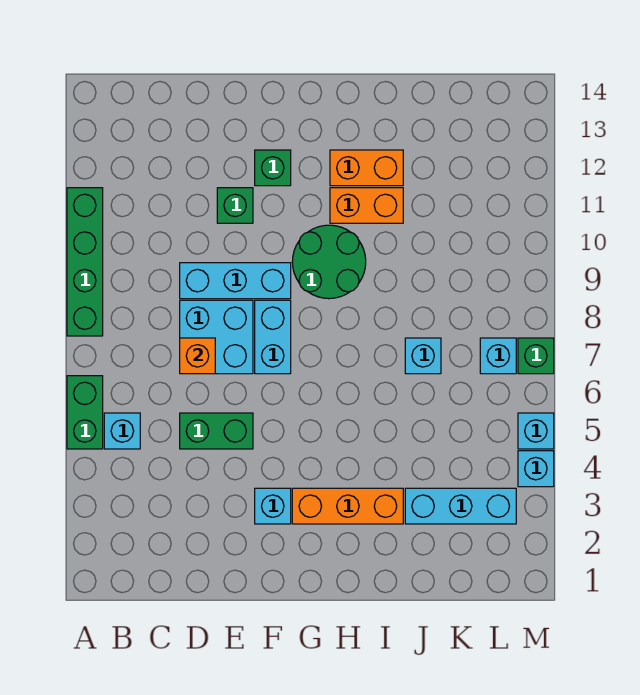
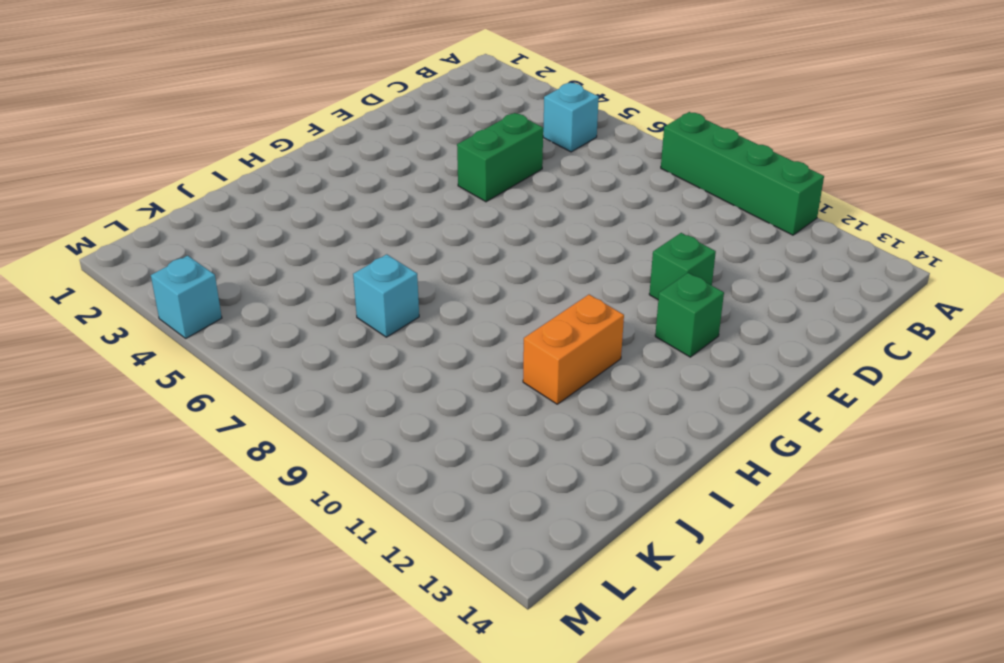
none -> green brick A5:A6 level 1
none -> cyan brick D7:E8 level 1
none -> cyan brick D9:F9 level 1

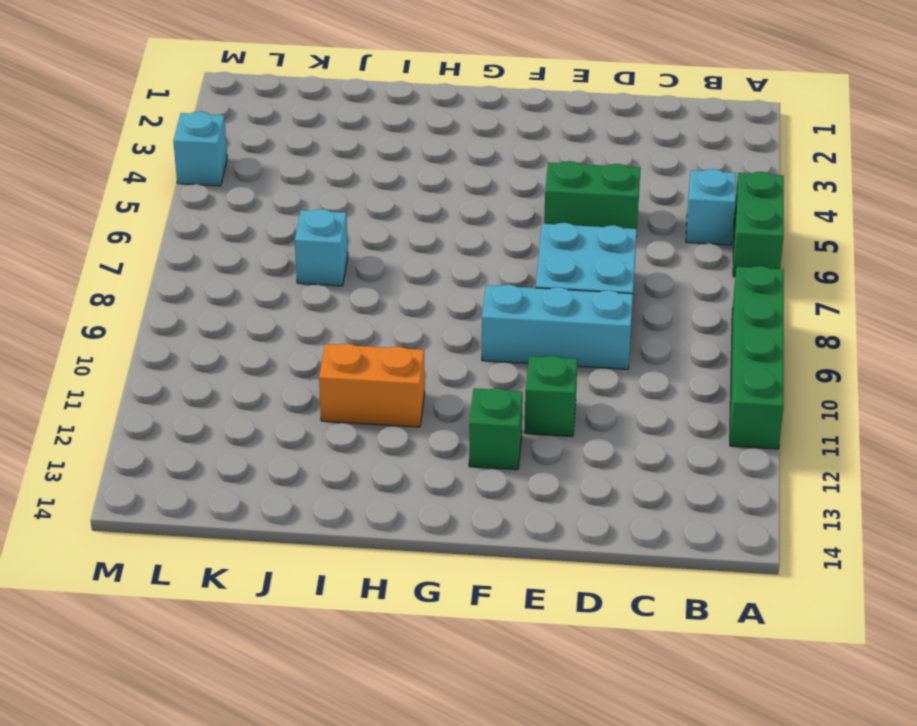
none -> cyan brick F3 level 1
none -> cyan brick F7:F8 level 1
none -> orange brick G3:I3 level 1

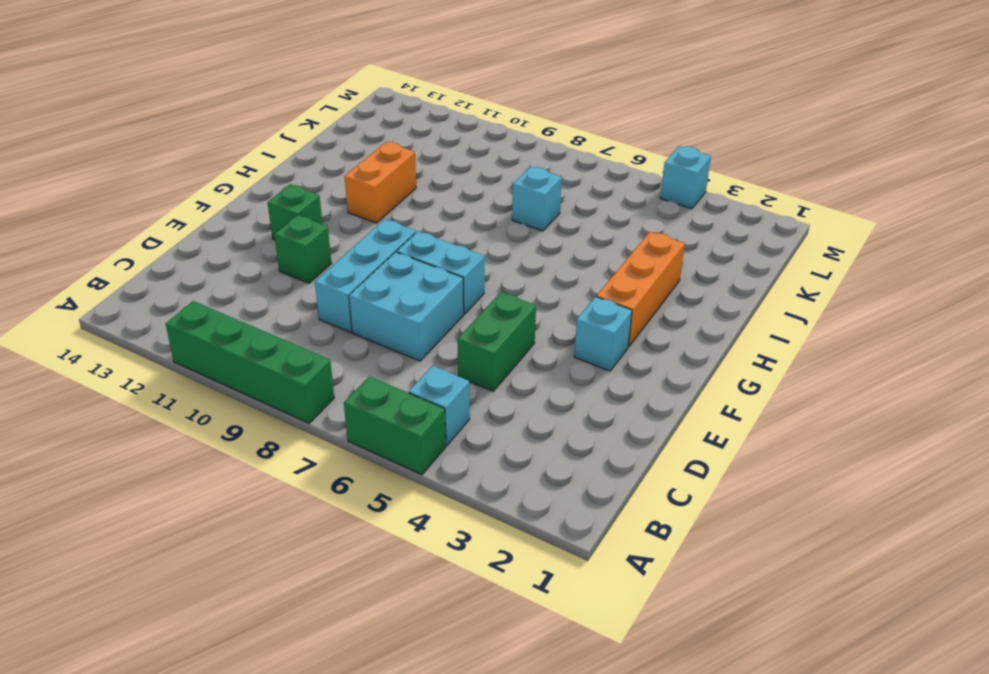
none -> green round brick G9:H10 level 1
none -> orange brick H12:I12 level 1
none -> cyan brick J3:L3 level 1

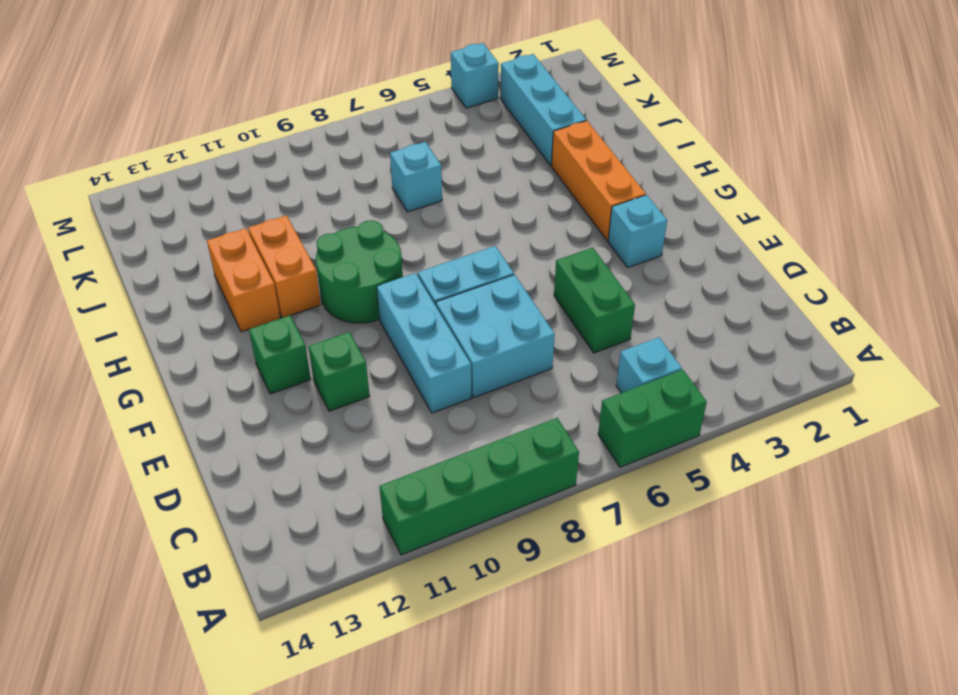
none -> cyan brick L7 level 1
none -> cyan brick M5 level 1
none -> green brick M7 level 1

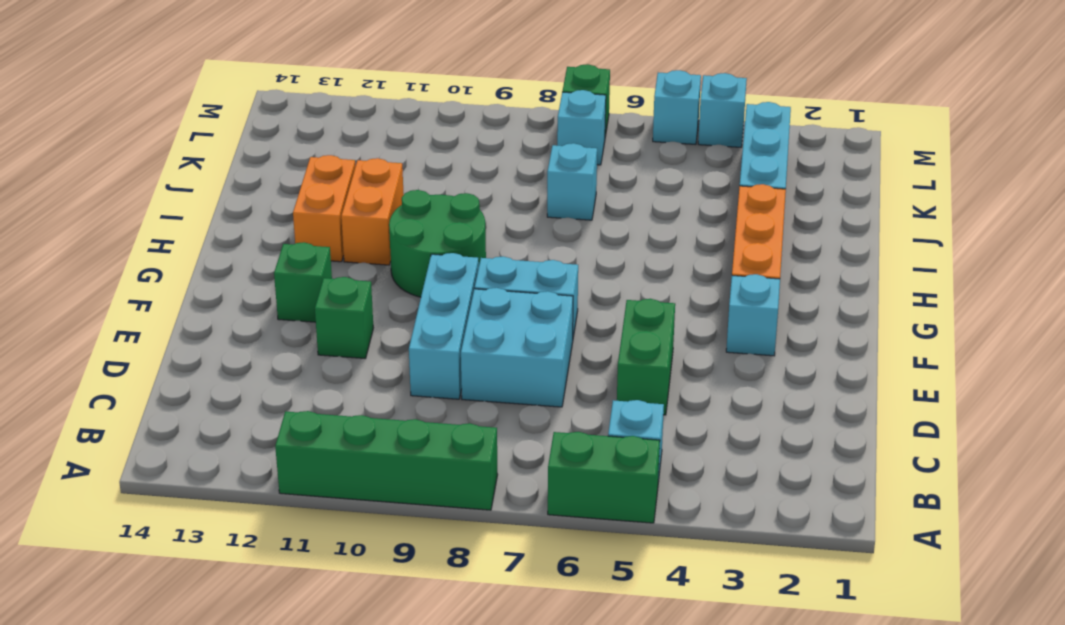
none -> orange brick D7 level 2

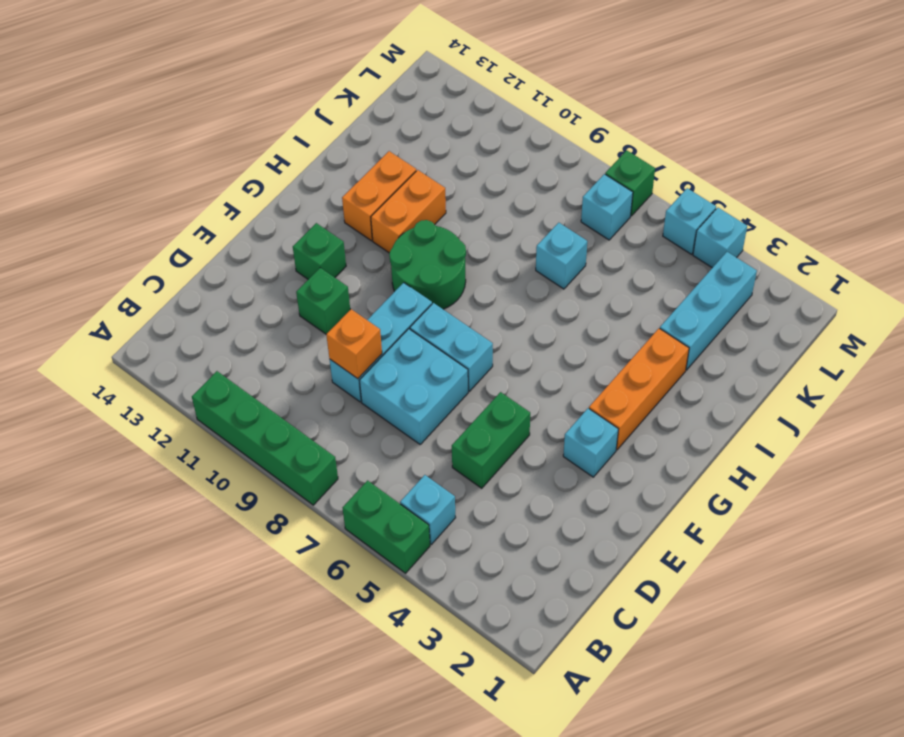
orange brick D9 level 2 -> orange brick D7 level 2

